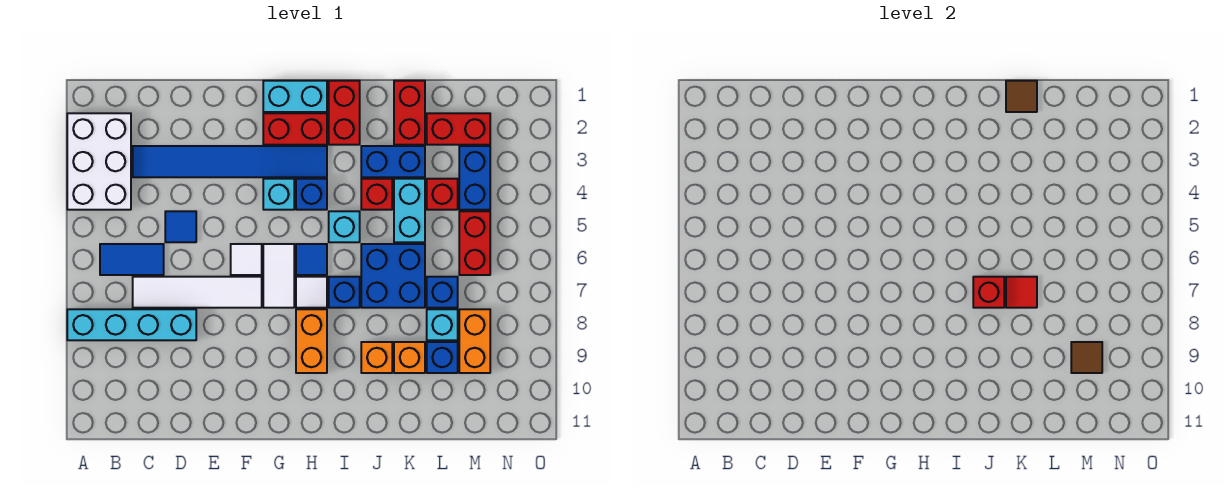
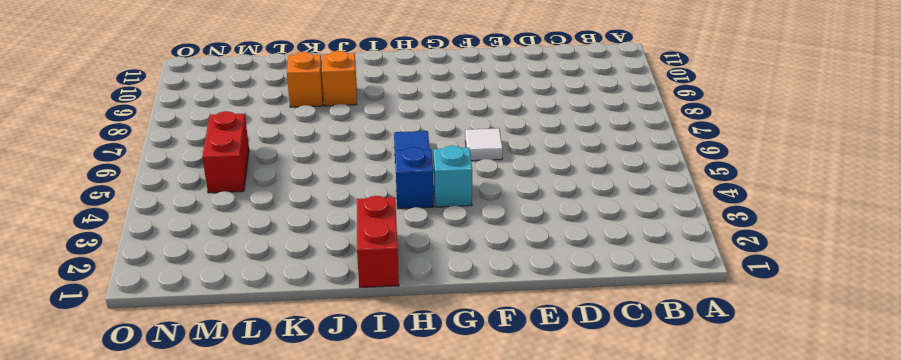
none -> white brick A2:B4 level 1
none -> cyan brick A8:D8 level 1
none -> blue tile B6:C6 level 1
none -> blue tile C3:H3 level 1

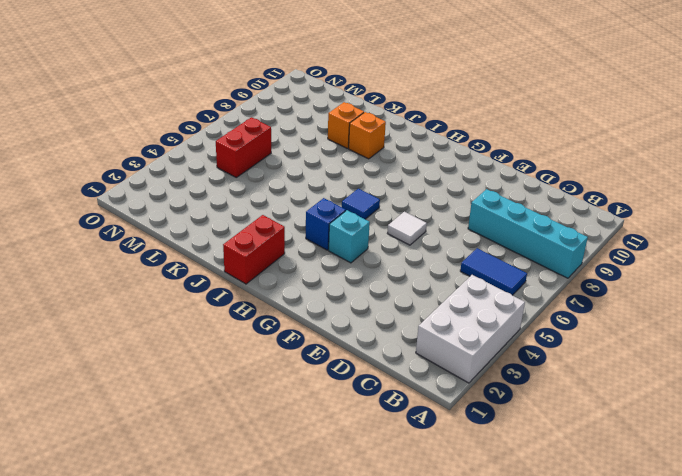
none -> blue tile C3:H3 level 1
none -> white tile C7:F7 level 1
none -> blue tile D5 level 1
none -> cyan brick G1:H1 level 1

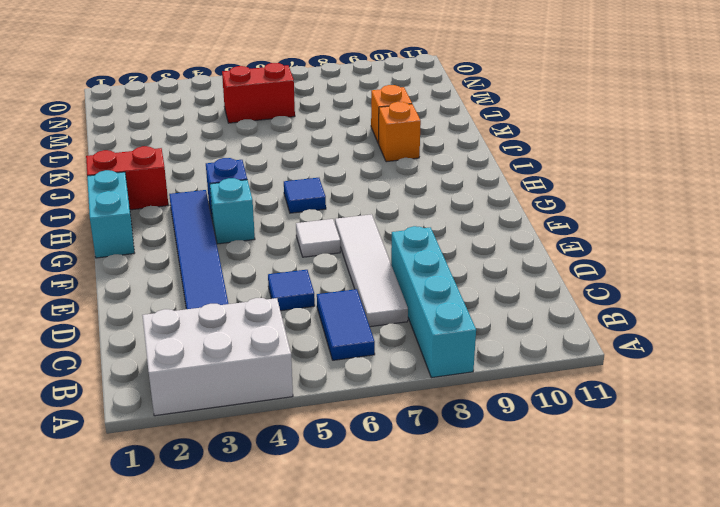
none -> red brick G2:H2 level 1
none -> white tile G6:G7 level 1
none -> white tile H7 level 1
none -> orange brick H8:H9 level 1

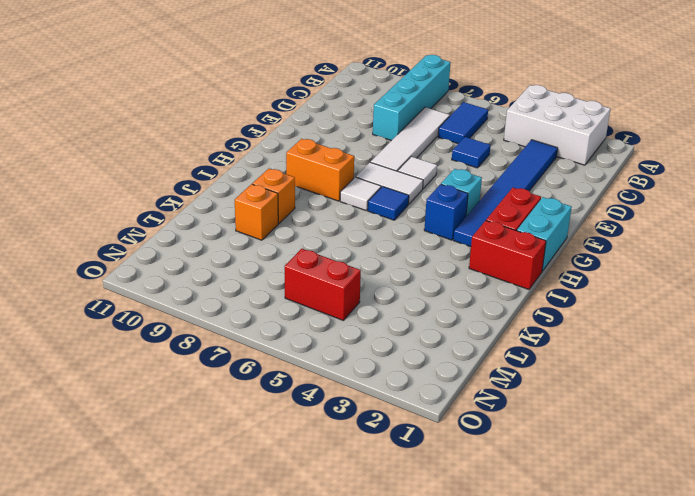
none -> cyan brick I5 level 1
none -> blue brick I7 level 1
none -> blue brick J3:K3 level 1
none -> red brick J4 level 1

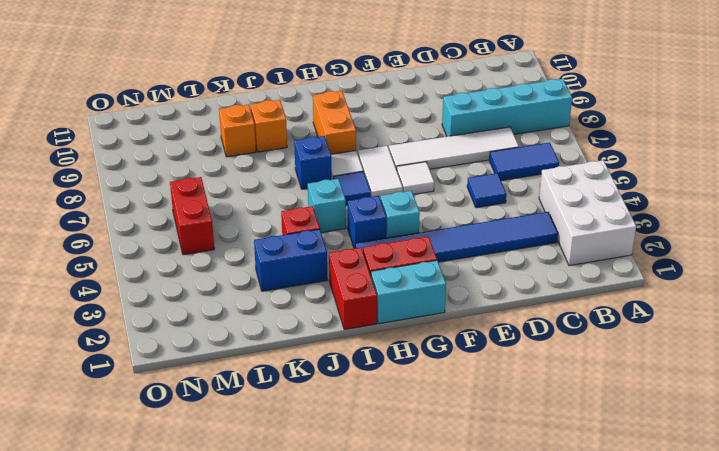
none -> blue brick J6:K7 level 1
none -> red brick K1:K2 level 1
none -> cyan brick K4:K5 level 1
none -> red brick L2:M2 level 1

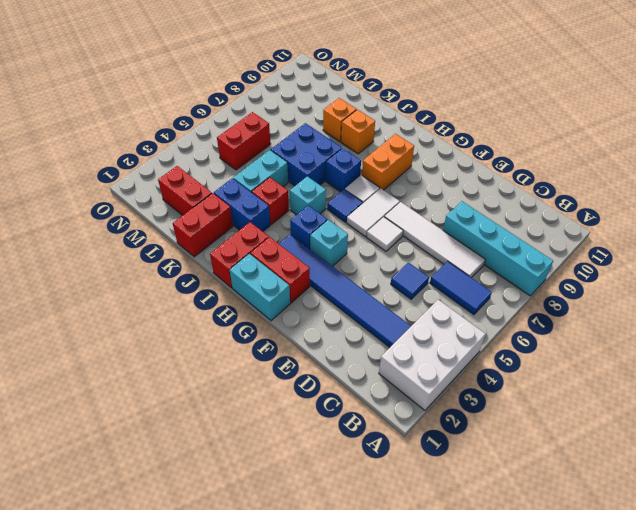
none -> red brick L4 level 1
none -> blue brick L7 level 1
none -> cyan brick L8 level 1
none -> blue brick L9 level 1

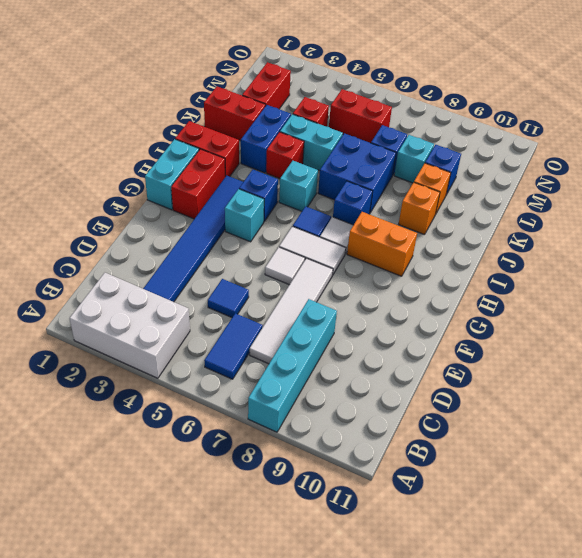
none -> blue brick M3:M4 level 1
none -> orange brick M8:M9 level 1
none -> red brick J7 level 2
none -> brown tile K1 level 2

